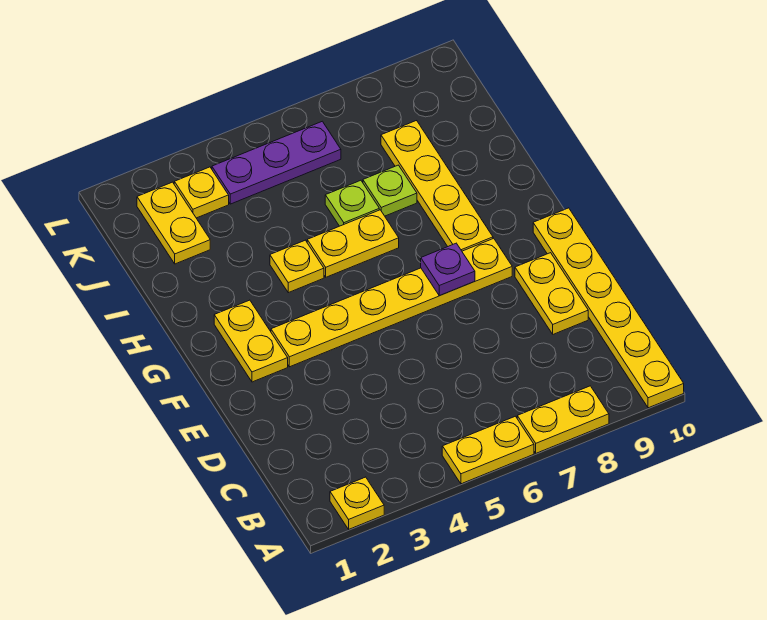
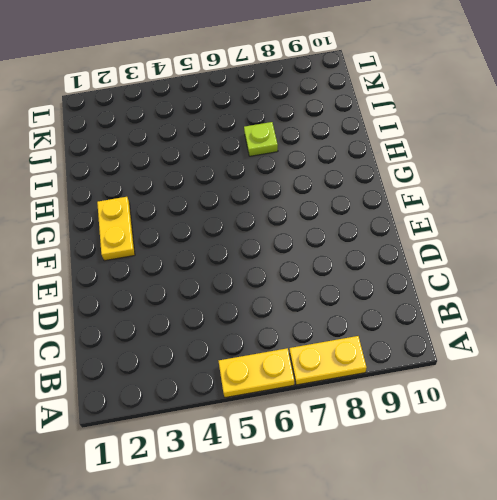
none -> yellow plate A2 level 1
none -> yellow plate A10:F10 level 1
none -> yellow plate D9:E9 level 1

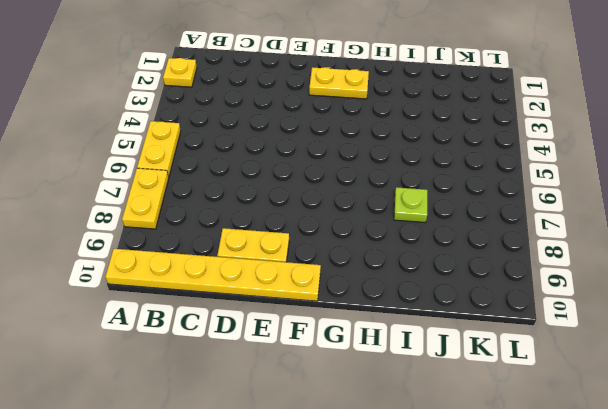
none -> yellow plate F3:F8 level 1
none -> yellow plate G8:J8 level 1
none -> yellow plate H4 level 1

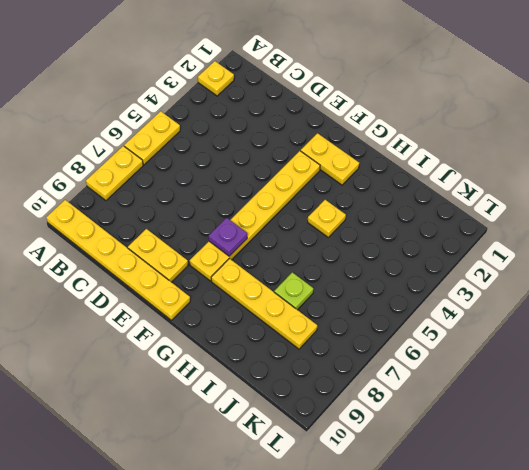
none -> yellow plate H5:H6 level 1
none -> lime plate I6 level 1
none -> yellow plate J2:K2 level 1

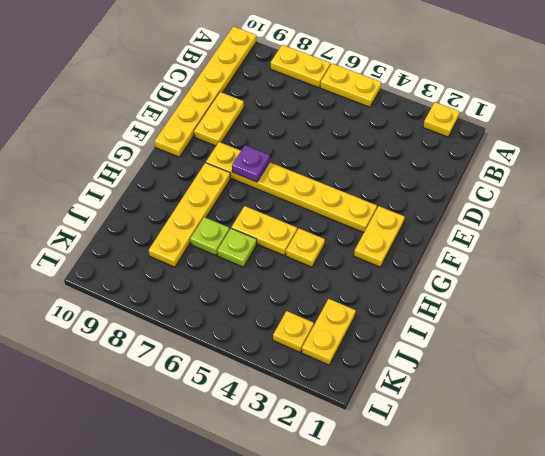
none -> purple plate K4:K6 level 1

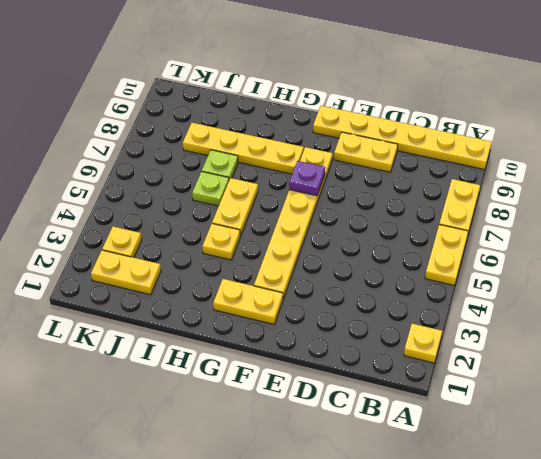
none -> purple plate K4:K6 level 1

